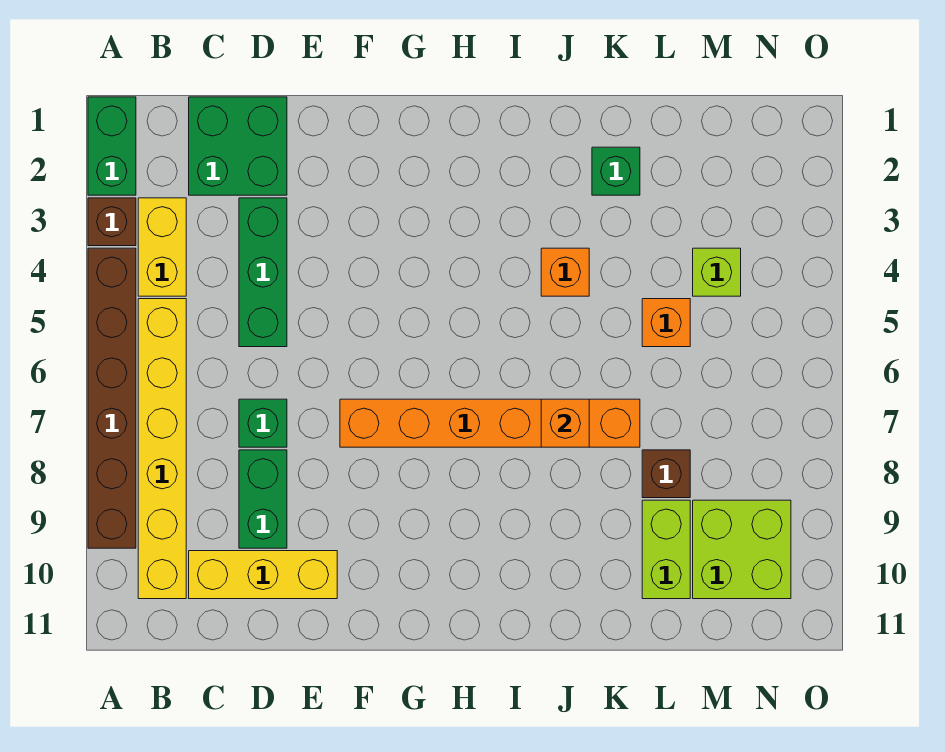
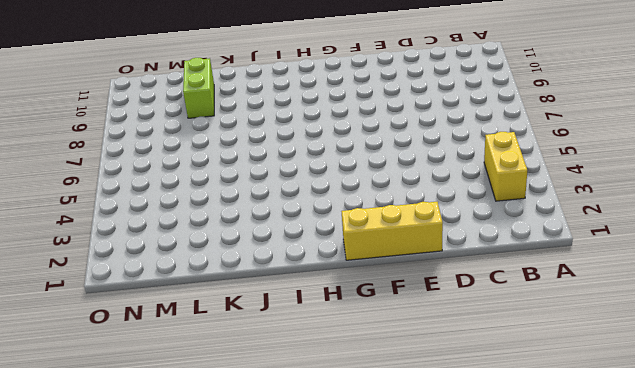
yellow brick E1:G1 level 1 -> yellow brick C10:E10 level 1
none -> green brick A1:A2 level 1
none -> brown brick A3 level 1
none -> brown brick A4:A9 level 1

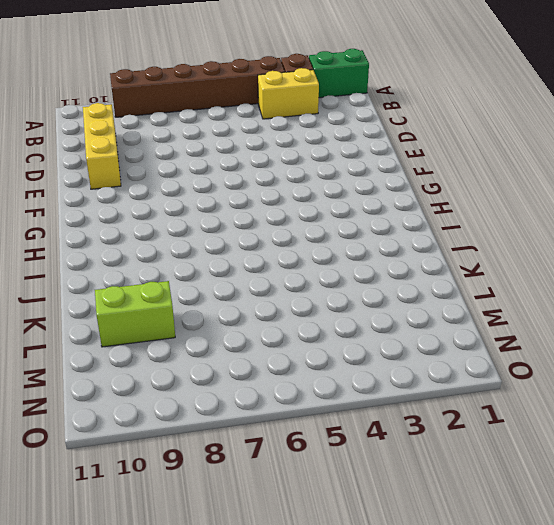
none -> yellow brick B5:B10 level 1
none -> green brick C1:D2 level 1
none -> green brick D3:D5 level 1

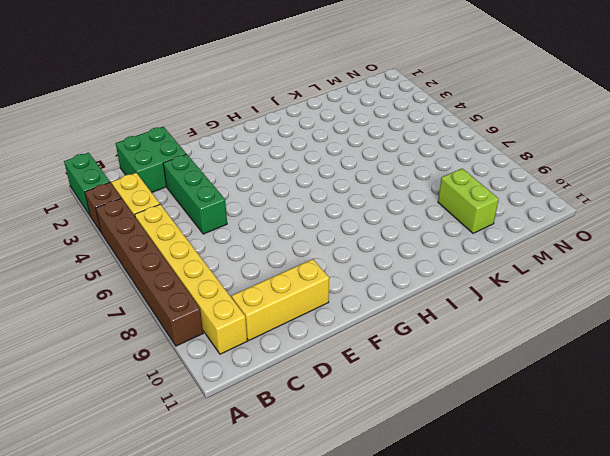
none -> green brick D7 level 1
none -> green brick D8:D9 level 1
none -> orange brick F7:K7 level 1

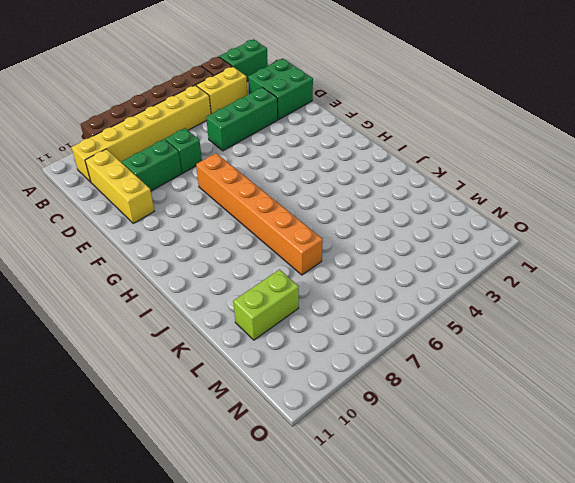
none -> orange brick J4 level 1
none -> green brick K2 level 1
none -> orange brick L5 level 1

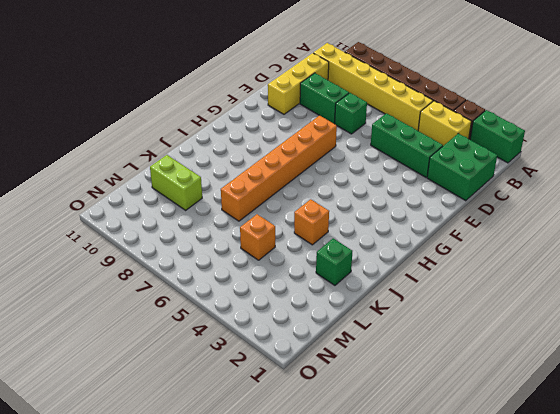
none -> brown brick L8 level 1
none -> lime brick M4 level 1
none -> lime brick M9:N10 level 1

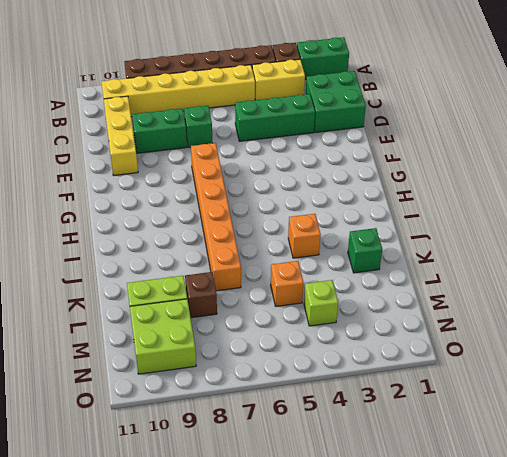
none -> orange brick J7 level 2

